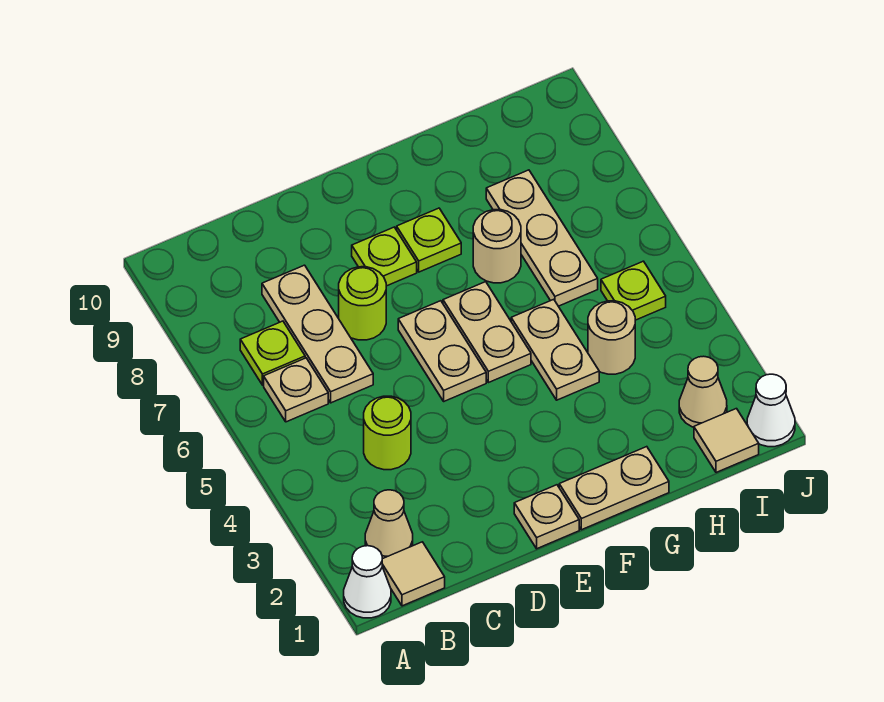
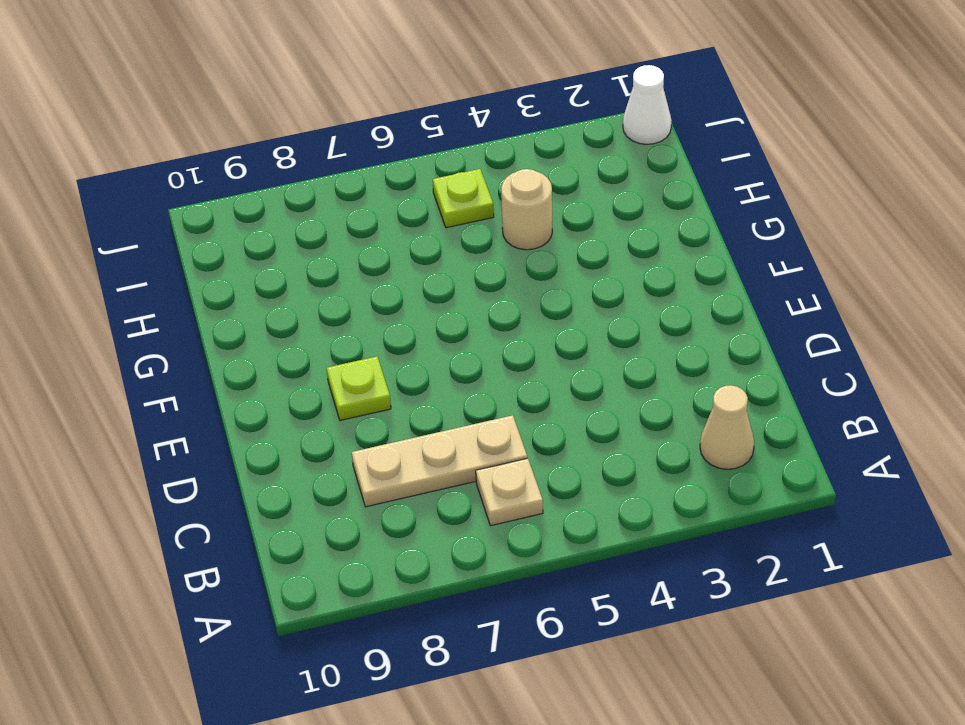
none -> white cone A1 level 1
none -> tan tile B1 level 1
none -> lime plate B7 level 1

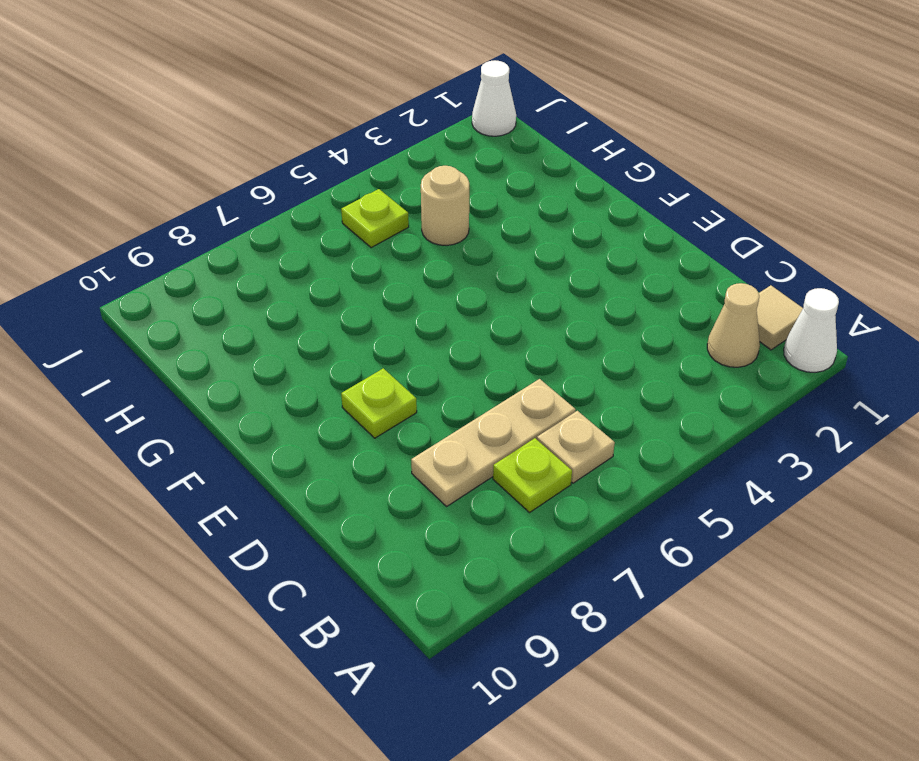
none -> lime round brick C4 level 1
none -> lime round brick D7 level 1
none -> tan plate E1 level 1

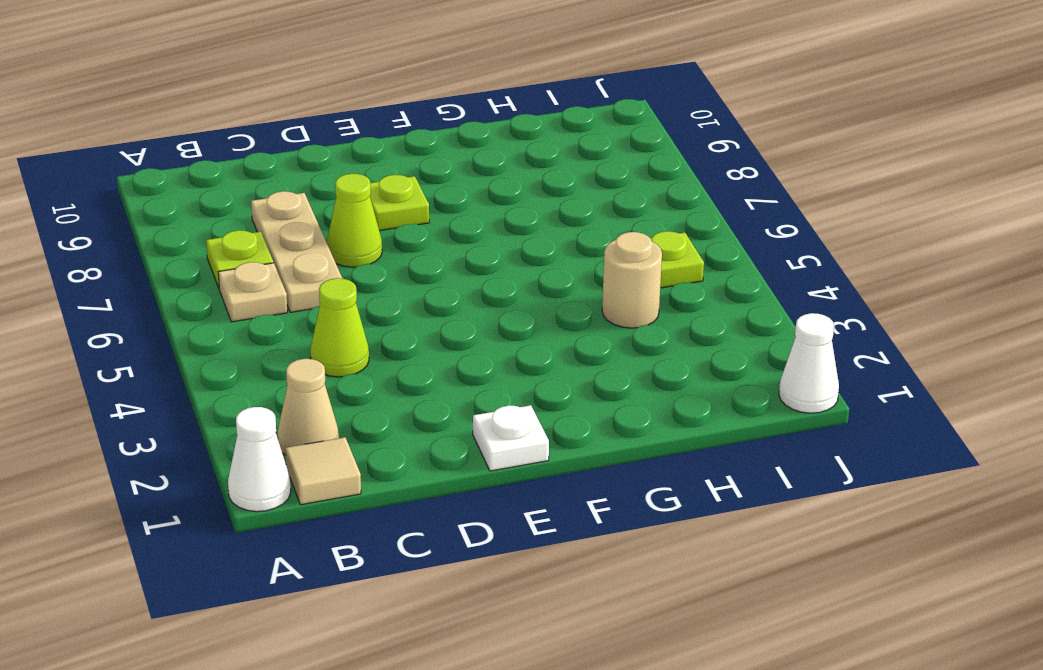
lime cone C4 level 1 -> lime round brick C4 level 1
lime cone D7 level 1 -> lime round brick D7 level 1
white plate E1 level 1 -> tan plate E1 level 1
none -> tan plate E5:E6 level 1
none -> tan plate F1:G1 level 1
none -> tan plate F5:F6 level 1

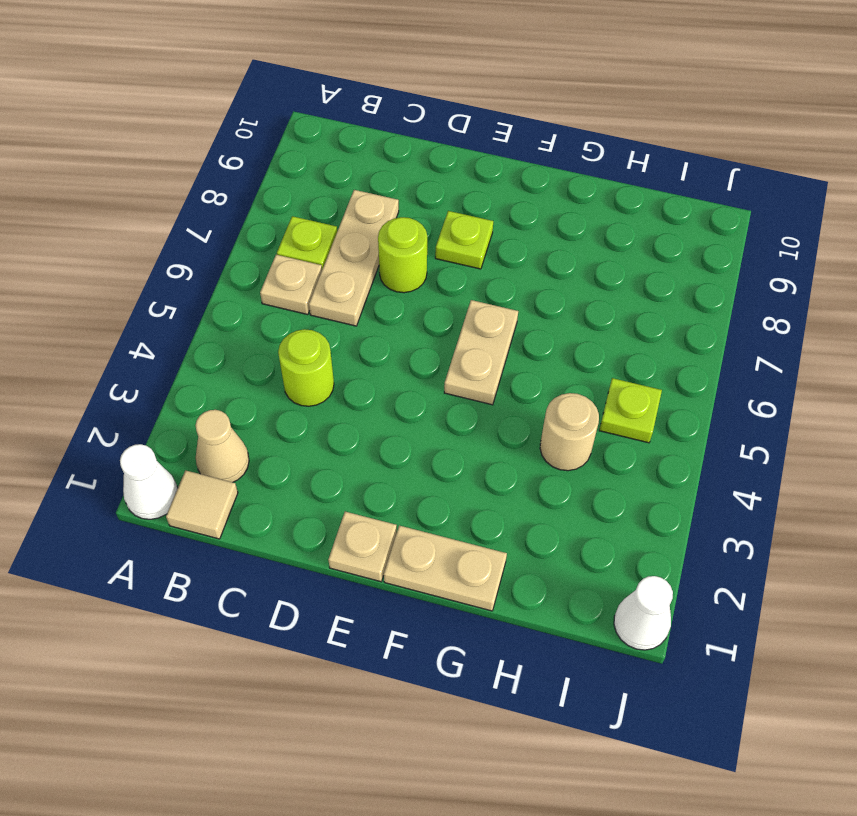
none -> tan plate E5:E6 level 1
none -> lime plate F8 level 1
none -> tan plate G4:G5 level 1

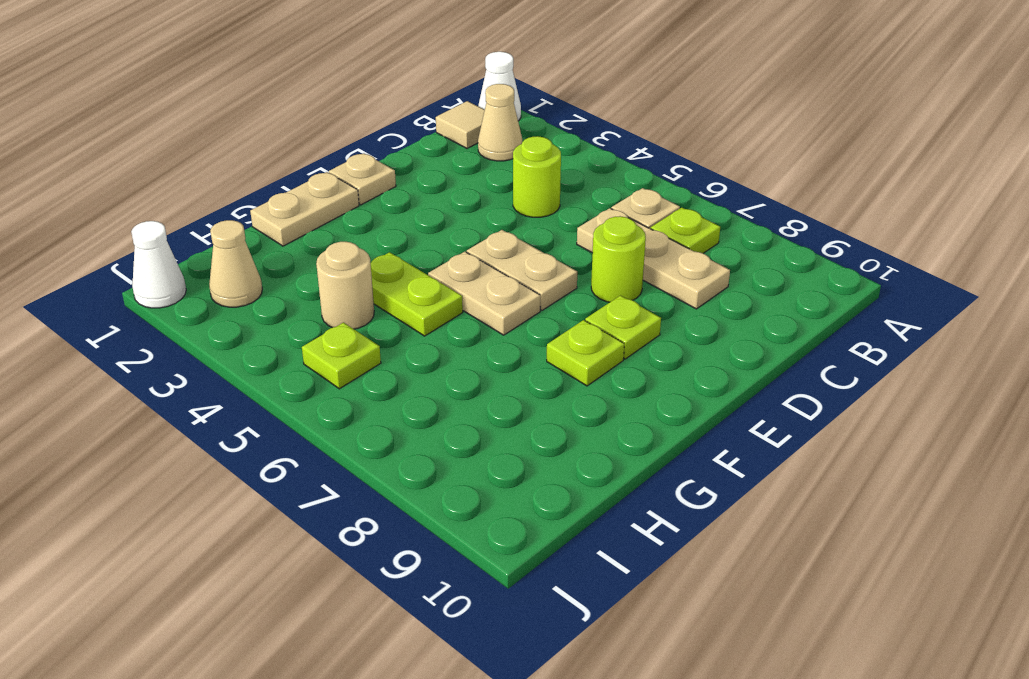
lime plate G4:G5 level 1 -> tan plate G4:G5 level 1
none -> tan round brick G7 level 1
none -> tan plate H6:H8 level 1
none -> tan tile I1 level 1

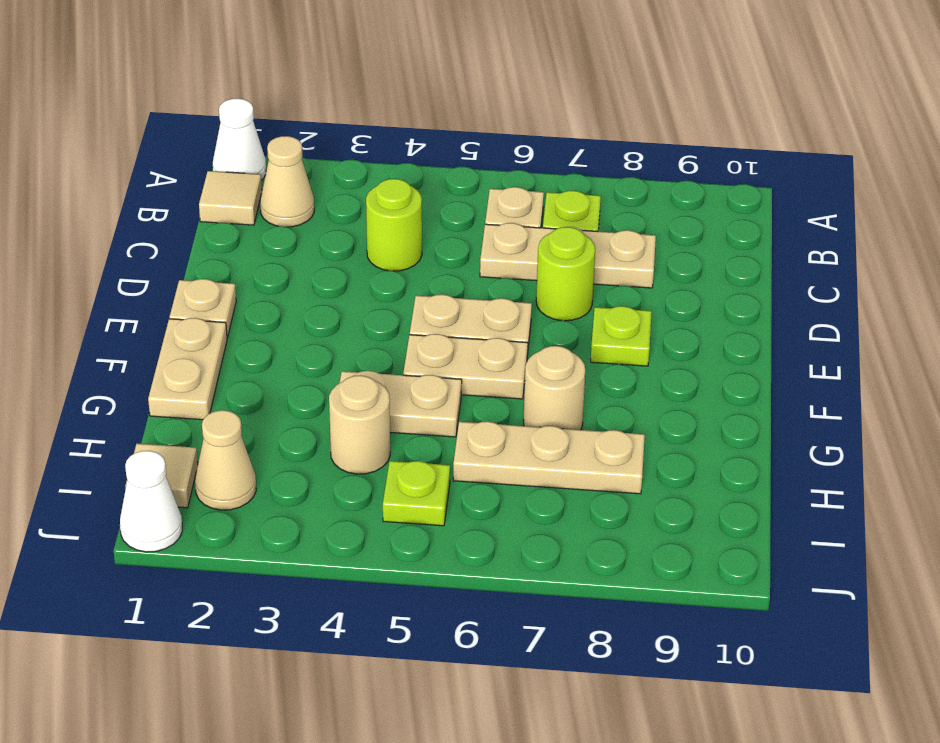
none -> lime plate F8 level 1

